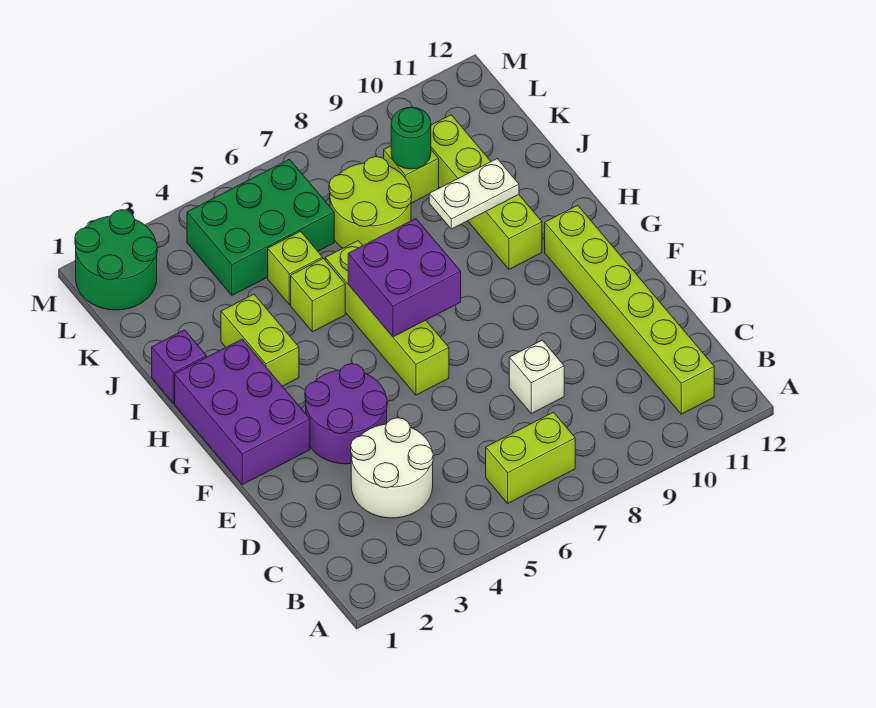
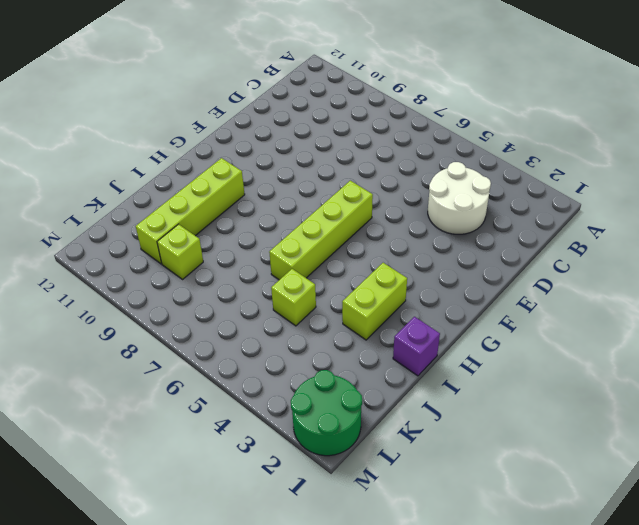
none -> lime brick B6:B7 level 1
none -> lime brick B11:G11 level 1
none -> white brick D8 level 1

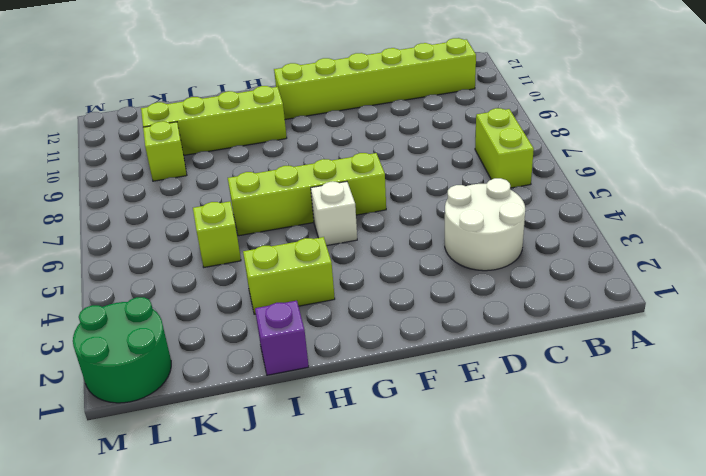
white brick G5 level 1 -> white brick D8 level 1
none -> purple round brick E3:F4 level 1
none -> purple brick F1:H2 level 1
none -> lime brick I5 level 1

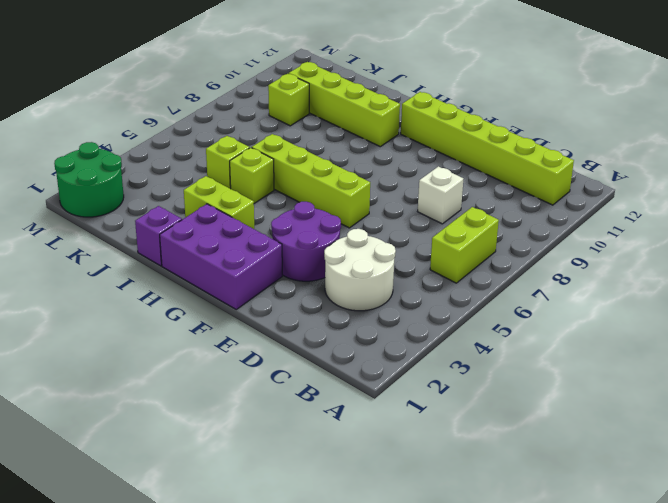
none -> lime round brick J7:K8 level 1
none -> green brick K4:L6 level 1
none -> purple brick G6:H7 level 2

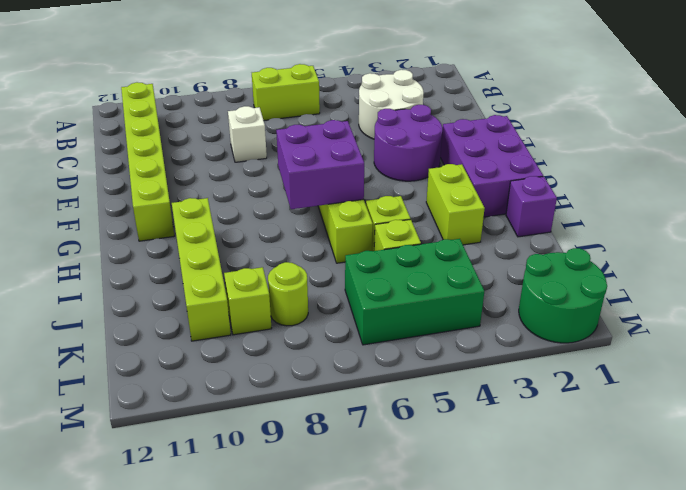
lime round brick K8 level 1 -> lime round brick J7:K8 level 1
none -> white plate I9:I10 level 2
none -> green round brick K9 level 2

